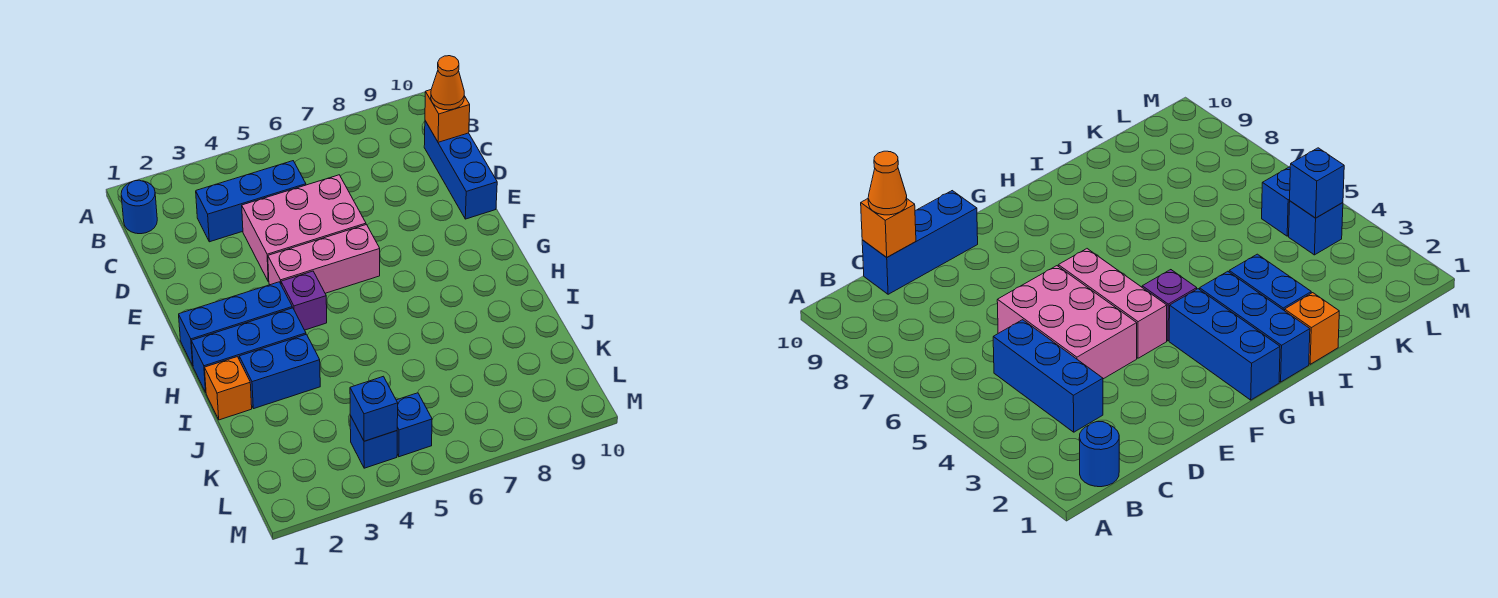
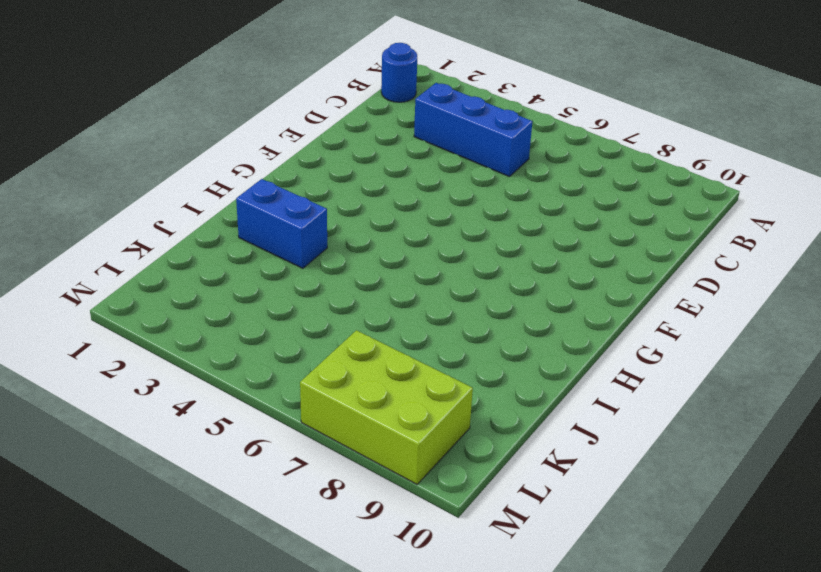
lime brick L7:M9 level 1 -> none
none -> blue brick C10:E10 level 1
none -> pink brick D4:E6 level 1
none -> pink brick F4:F6 level 1

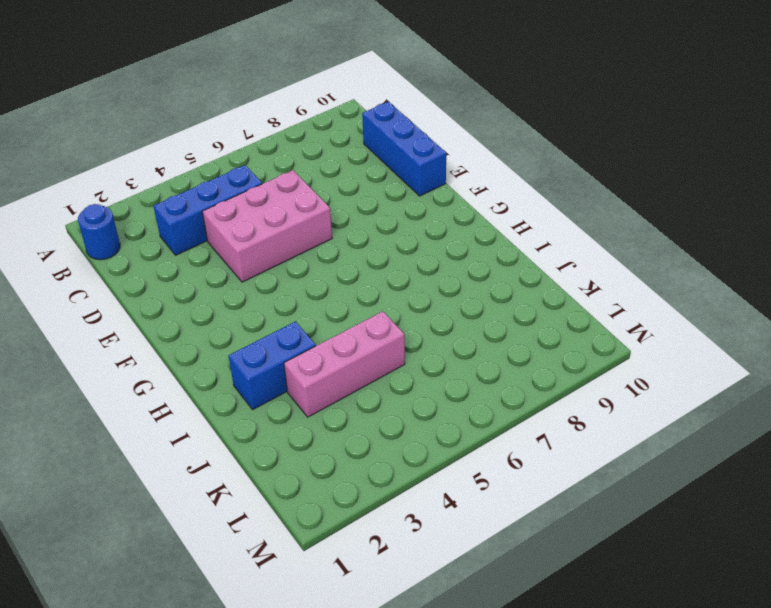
pink brick J3:J5 level 1 -> pink brick F4:F6 level 1
none -> blue brick G1:G3 level 1
none -> purple brick G4 level 1
none -> blue brick H1:H3 level 1

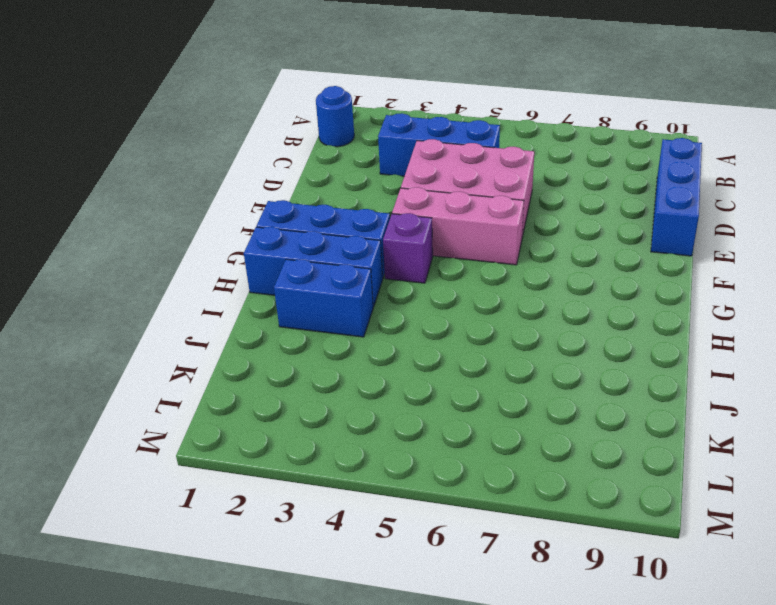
none -> orange brick I1 level 1
none -> blue brick L4 level 1
none -> blue brick L5 level 1

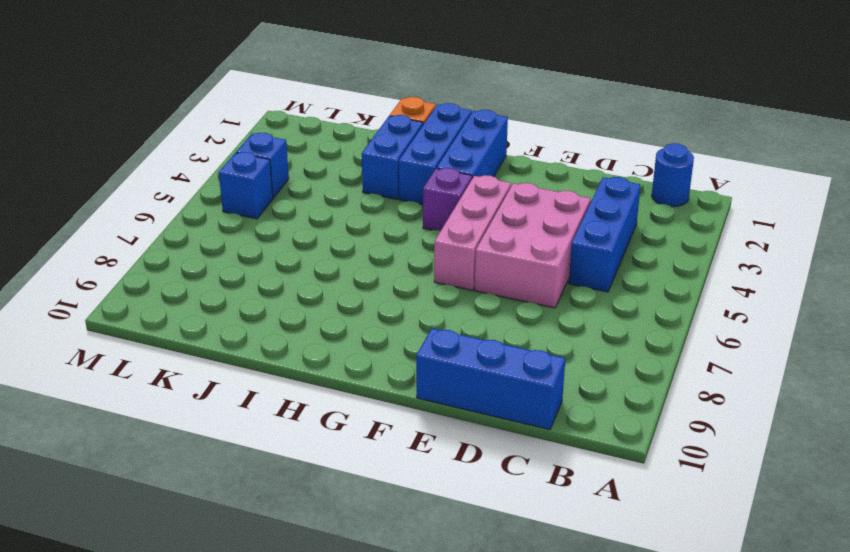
none -> orange brick C10 level 2
none -> blue brick L4 level 2
none -> orange cone C10 level 3

